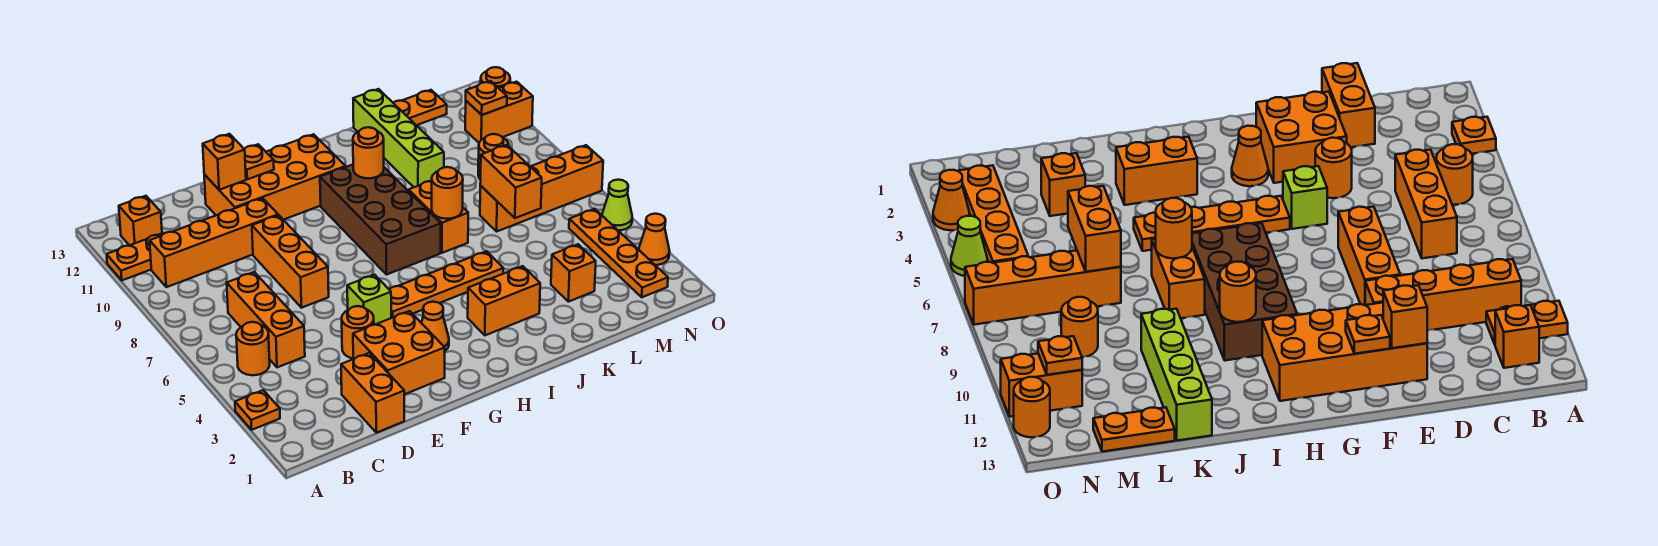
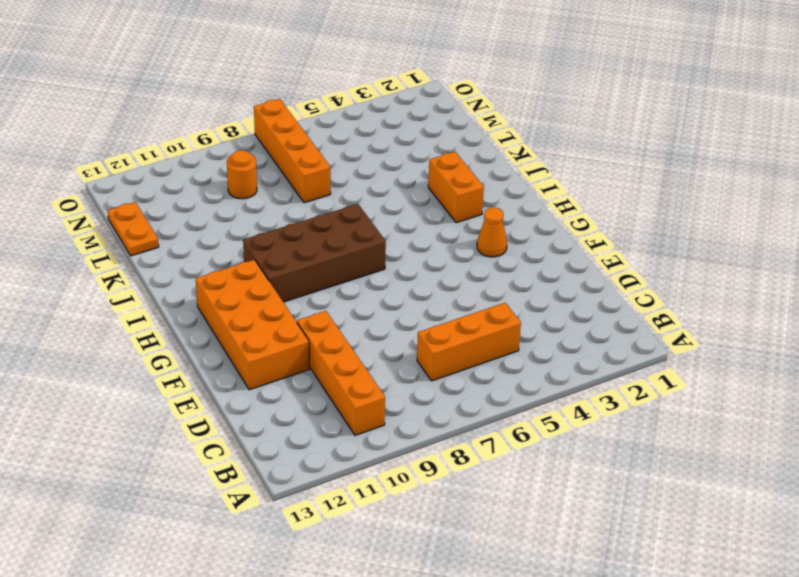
none -> orange plate A3 level 1
none -> orange plate A11:B11 level 1
none -> orange round brick B5 level 1
none -> orange brick B12 level 1

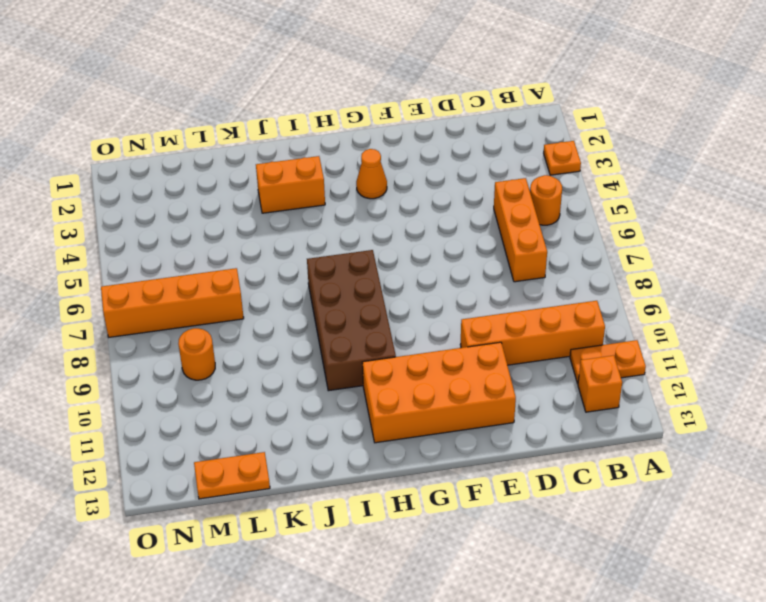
none -> orange brick D1:D2 level 1
none -> orange brick E2:F3 level 1
none -> orange round brick E4 level 1
none -> orange brick E7:E9 level 1

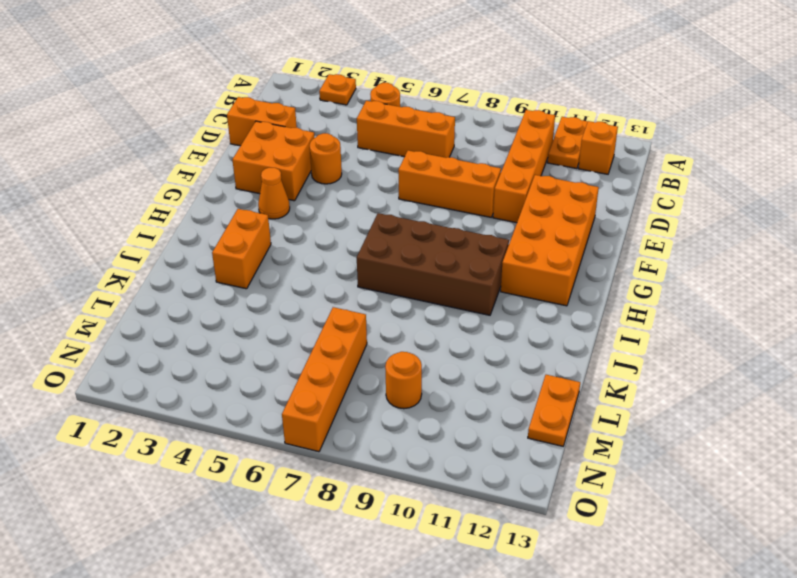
none -> lime brick F5 level 1
none -> orange plate G5:J5 level 1
none -> orange brick J7:J8 level 1
none -> lime brick K10:K13 level 1

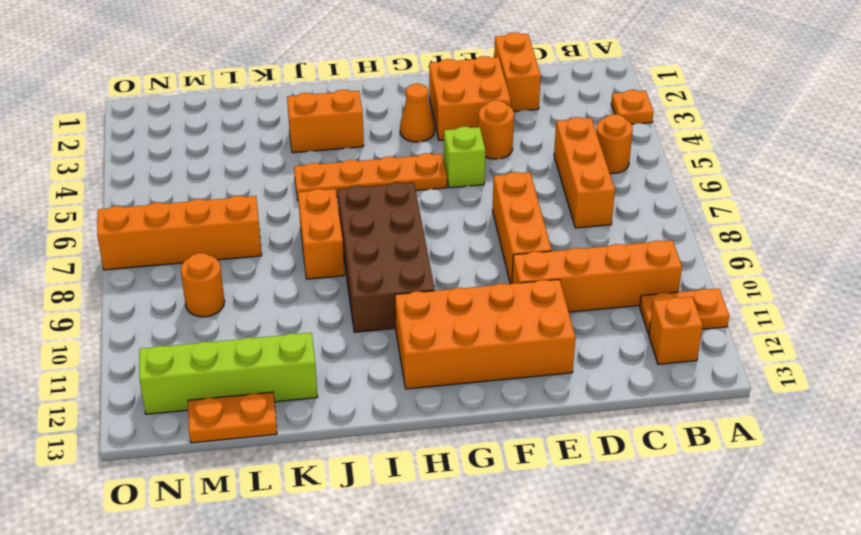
lime brick K12:N12 level 1 -> lime brick K10:K13 level 1
none -> orange brick L3 level 1
none -> orange plate N2:N5 level 1
none -> orange brick N11:O11 level 1
none -> orange cone O3 level 1

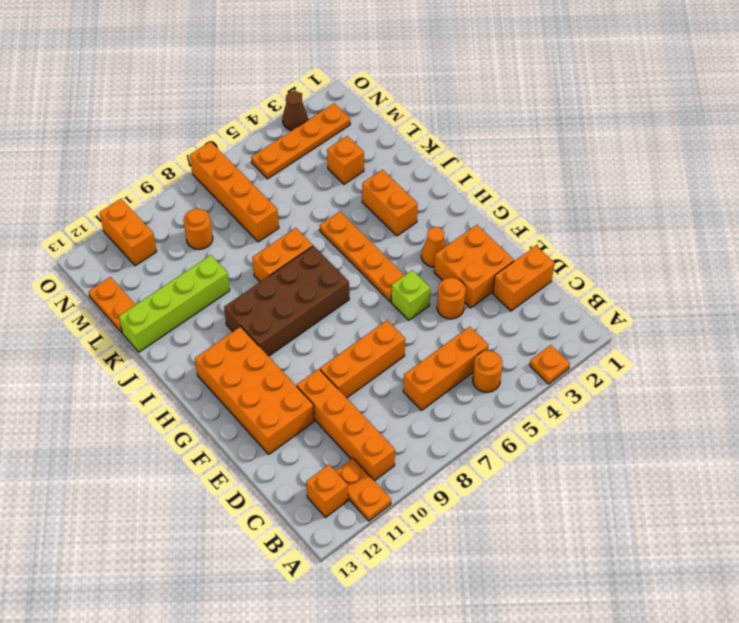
brown cone O3 level 1 -> orange cone O3 level 1
none -> lime cone O5 level 1
none -> orange round brick O12 level 1
none -> orange brick E12 level 2
none -> orange plate F12 level 2

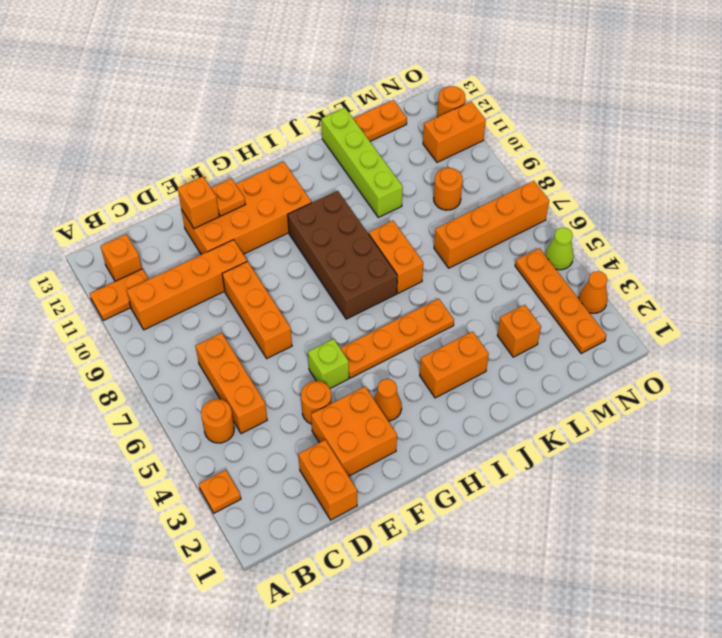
none -> orange round brick I10 level 2
none -> orange round brick J7 level 2
none -> orange brick L6:L7 level 2
none -> orange plate N11 level 2

